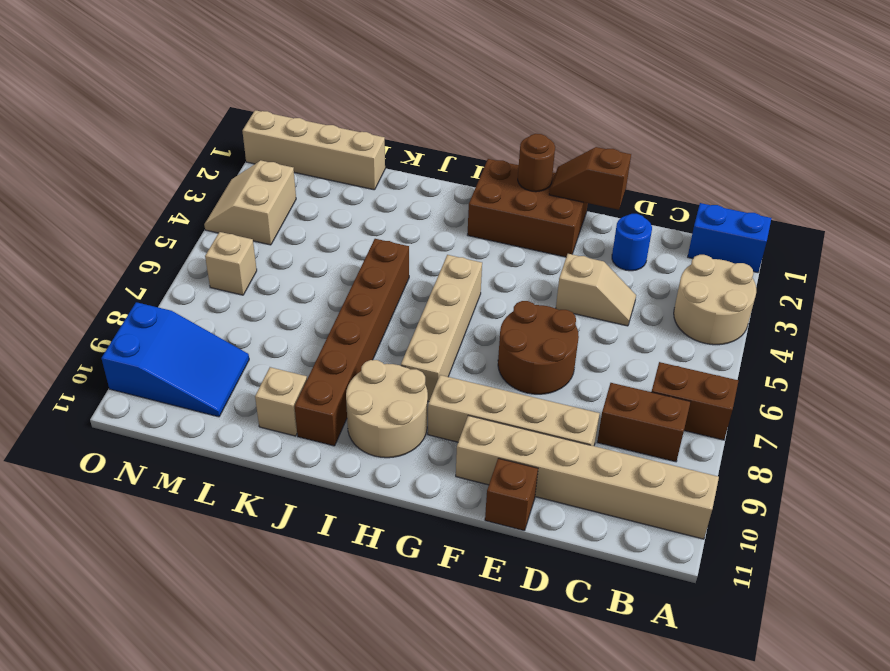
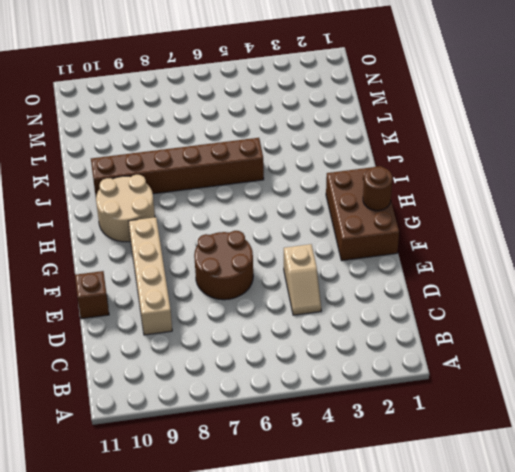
none -> blue brick A1:B1 level 1
none -> tan round brick A3:B4 level 1
none -> brown brick A7:B7 level 1

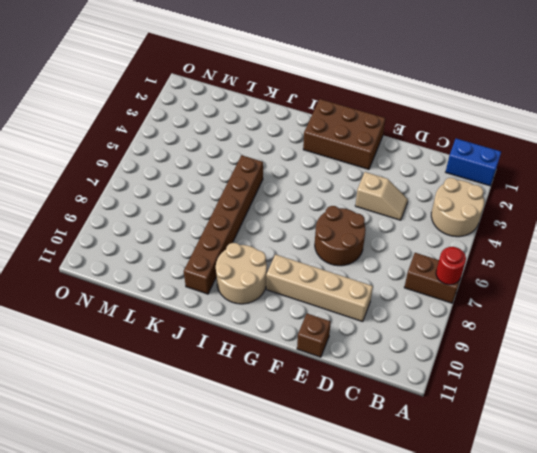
red round brick A7 level 2 -> none
none -> tan brick A10:F10 level 1
none -> brown brick B8:C8 level 1
none -> blue round brick D2 level 1

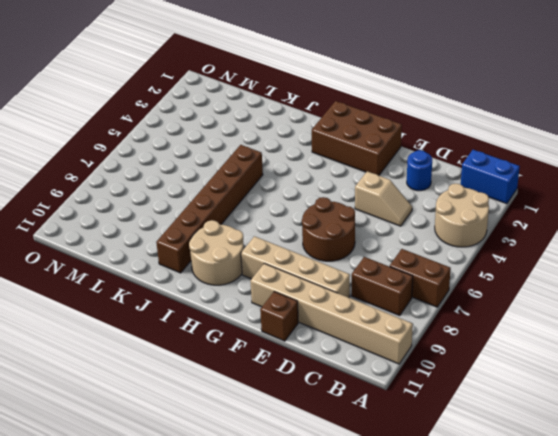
none -> tan brick H5:H8 level 1
none -> tan brick K10 level 1
none -> tan brick L1:O1 level 1

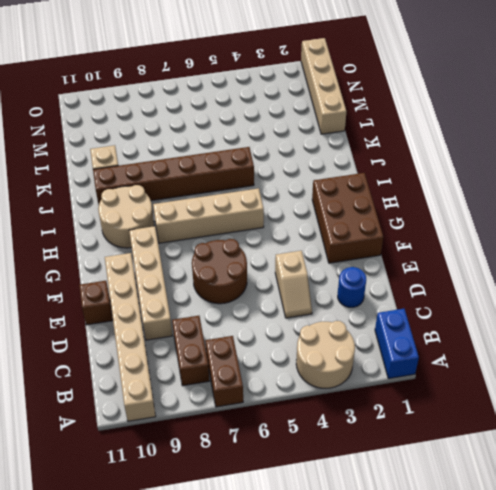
none -> blue slope M9:O10 level 1 top O
none -> tan slope N3:O4 level 1 top N
none -> tan brick N6 level 1

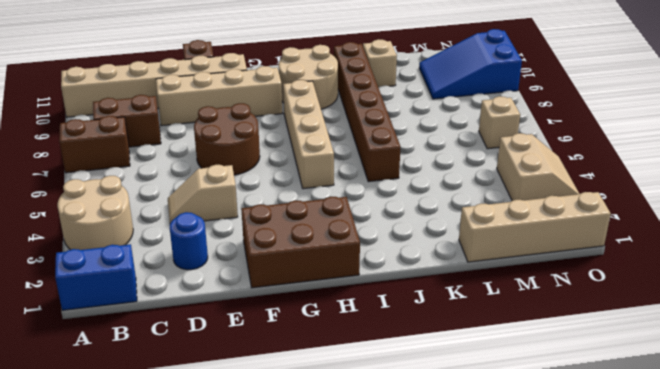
none -> brown slope E1:F1 level 2 top E
none -> brown round brick G1 level 2

